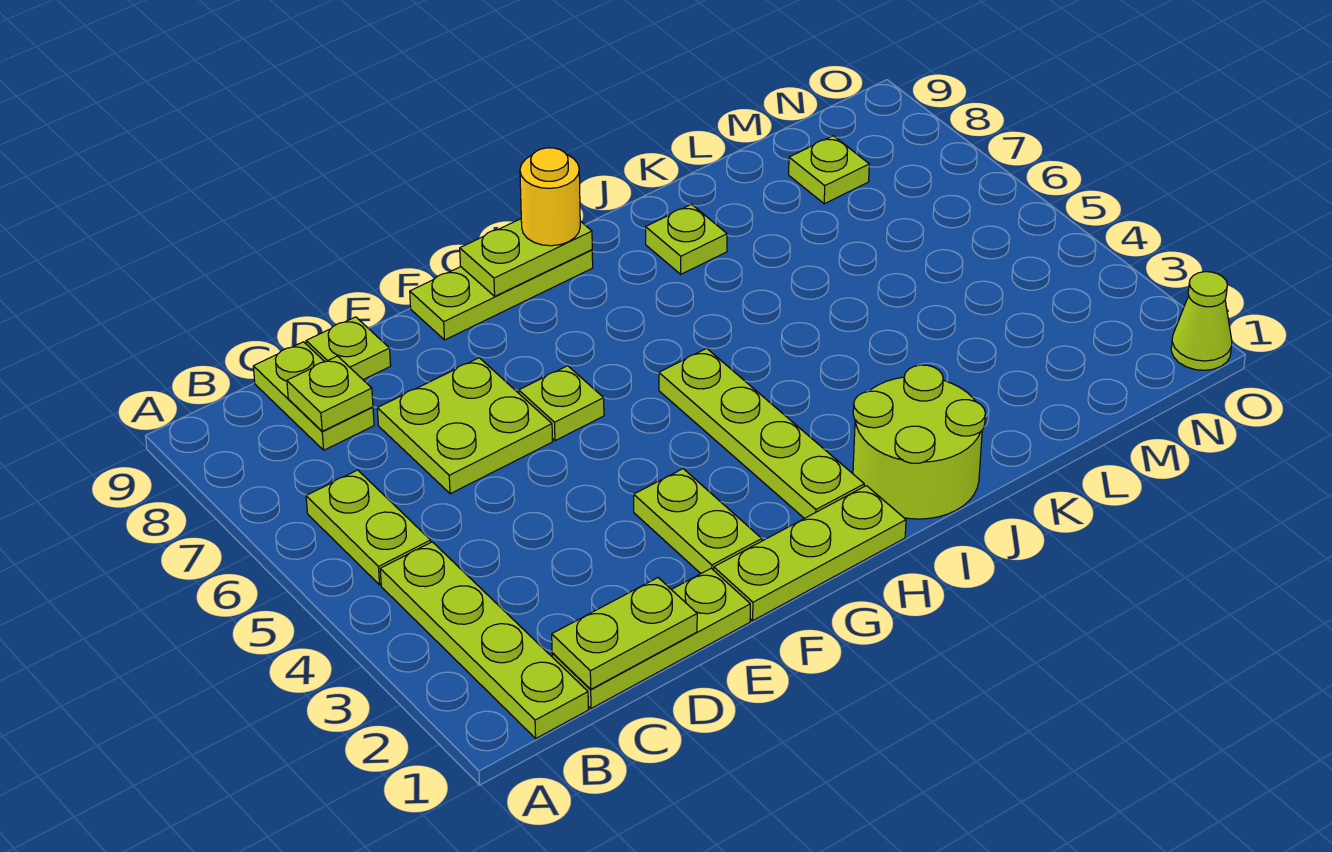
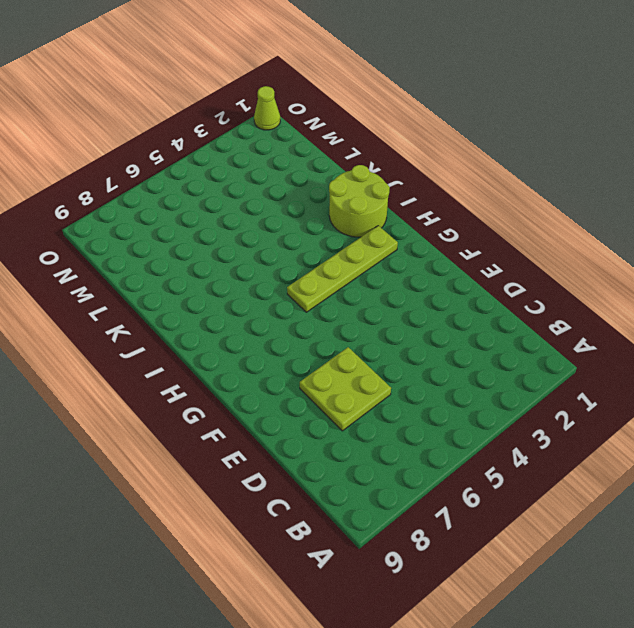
none -> lime plate B1:B4 level 1
none -> lime plate B5:B6 level 1
none -> lime plate C1:E1 level 1

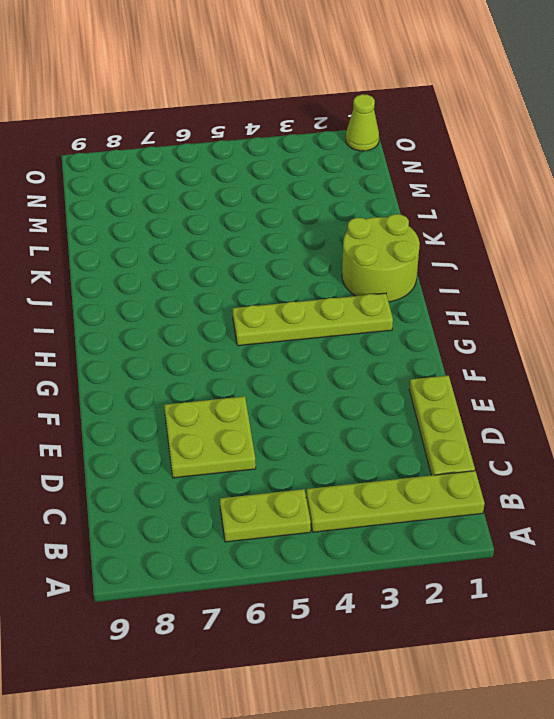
none -> lime plate C8:C9 level 1
none -> lime plate D9 level 1
none -> lime plate F1:H1 level 1

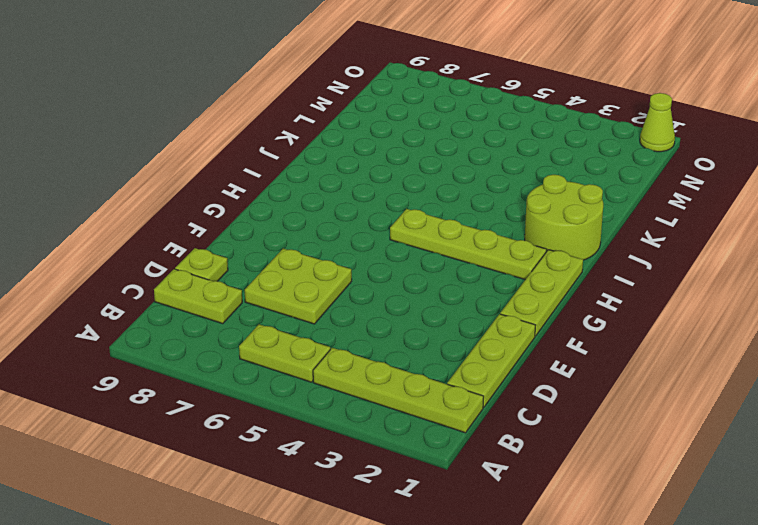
none -> lime plate F2:F3 level 1
none -> lime plate F6 level 1
none -> lime plate F9:H9 level 1

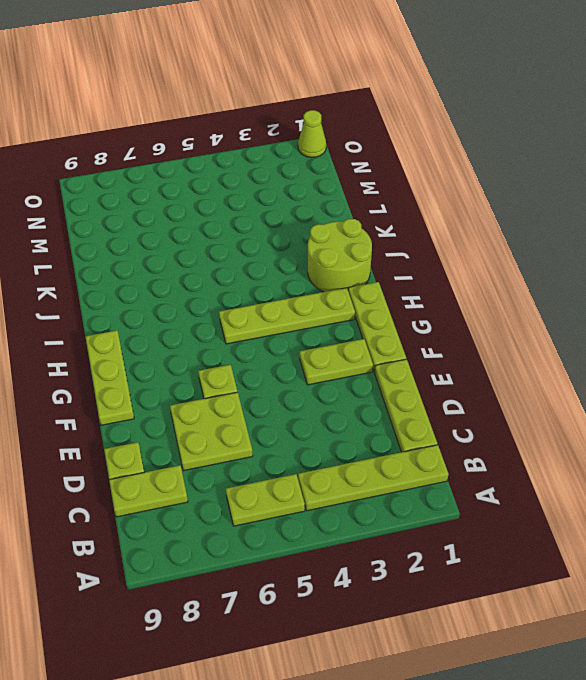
none -> lime plate J8 level 1
none -> lime plate M8 level 1
none -> lime plate C1:D1 level 2

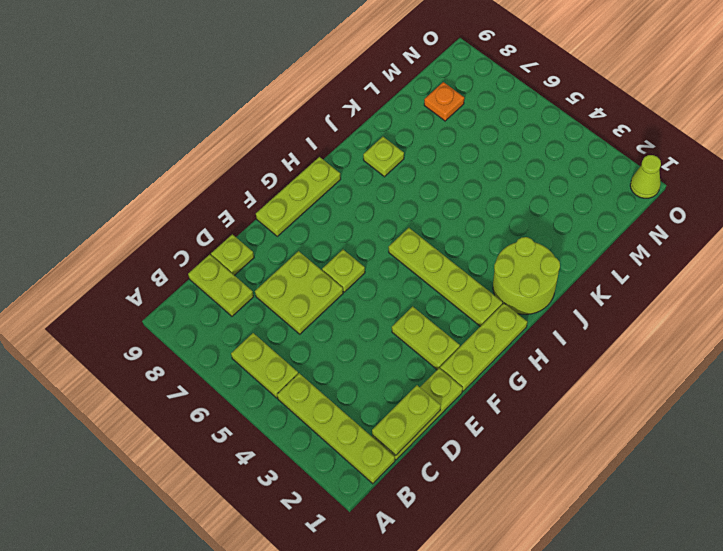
orange plate M8 level 1 -> lime plate M8 level 1
none -> lime plate C8 level 2
none -> lime plate G9:H9 level 2
none -> yellow round brick H9 level 3

